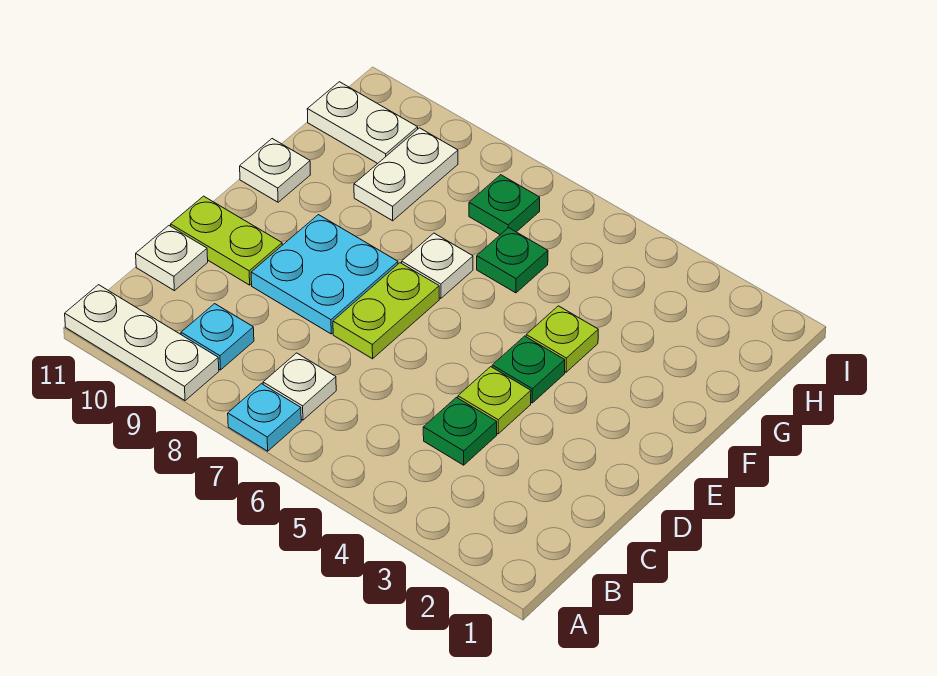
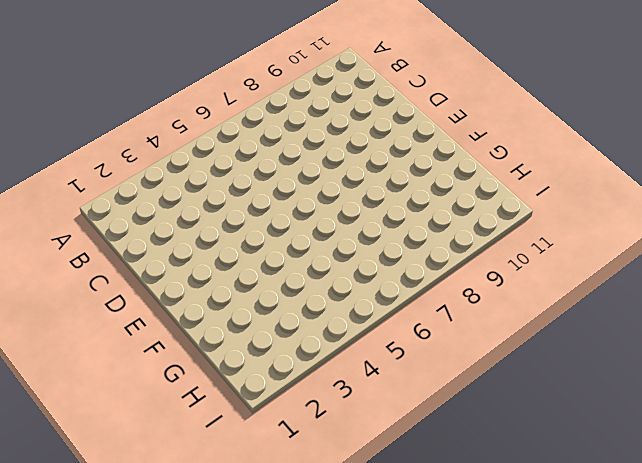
none -> cyan plate A7 level 1
none -> white plate A9:A11 level 1
none -> white plate B7 level 1

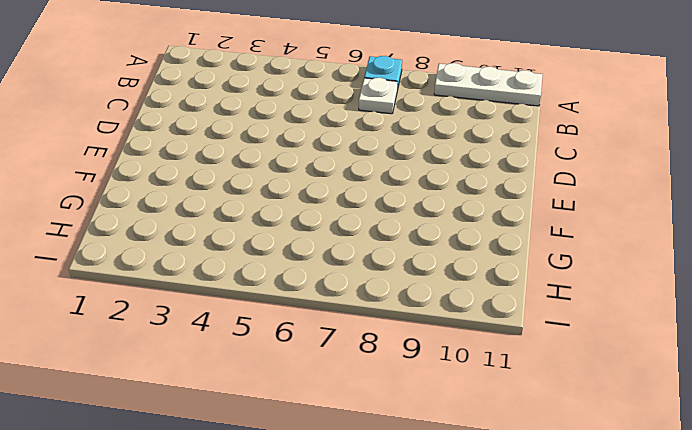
none -> cyan plate B9 level 1
none -> green plate C4 level 1
none -> white plate C11 level 1

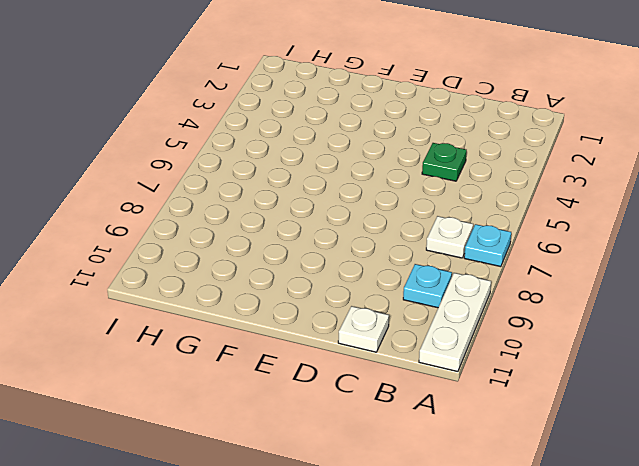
none -> lime plate D4 level 1
none -> lime plate D7:E7 level 1
none -> cyan plate D8:E9 level 1

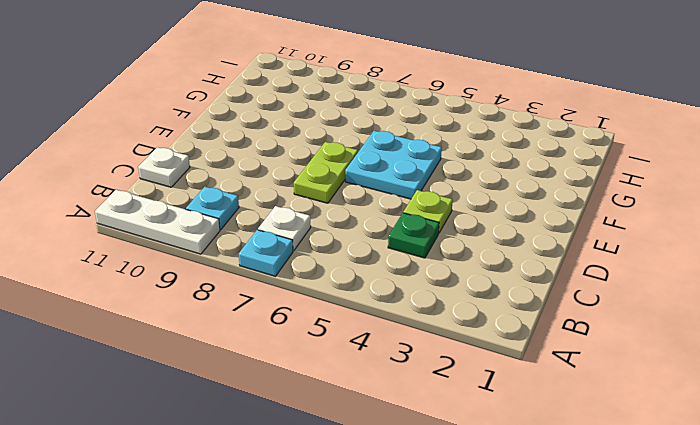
cyan plate E5:F6 level 1 -> cyan plate D8:E9 level 1
none -> lime plate D10:D11 level 1
none -> green plate E4 level 1
none -> lime plate F4 level 1

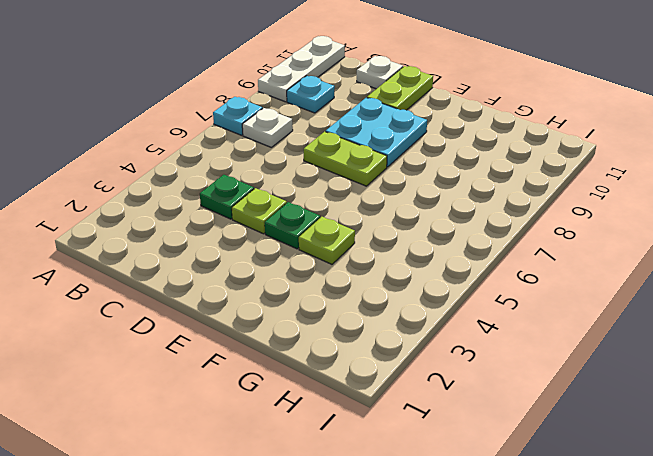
none -> white plate F7 level 1
none -> white plate F11 level 1
none -> green plate G6 level 1

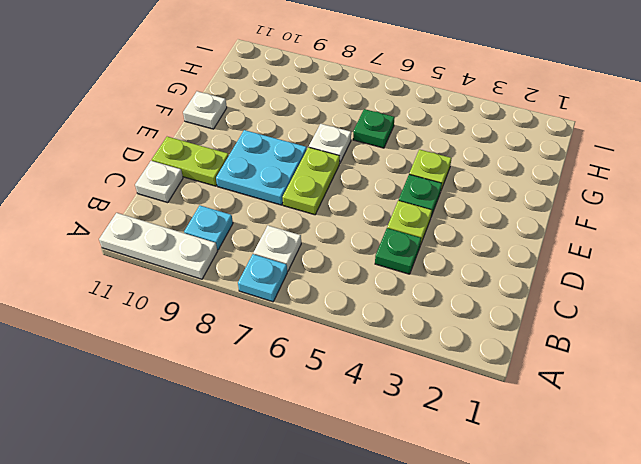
none -> white plate G9:H9 level 1
none -> green plate H7 level 1
none -> white plate H10:H11 level 1

